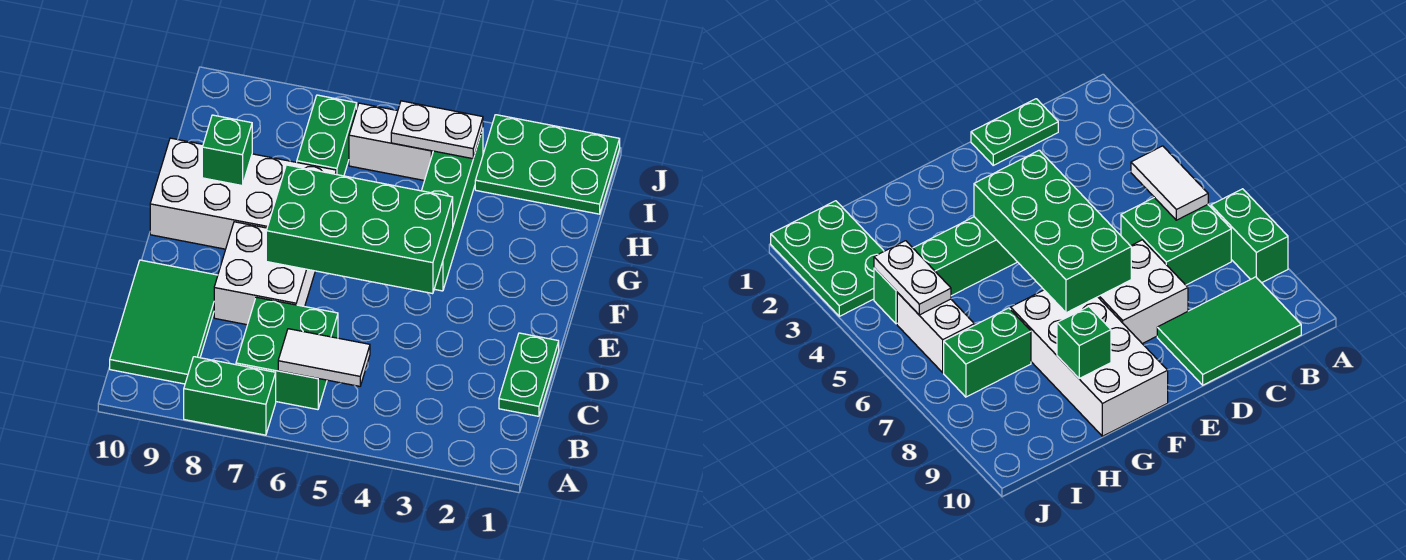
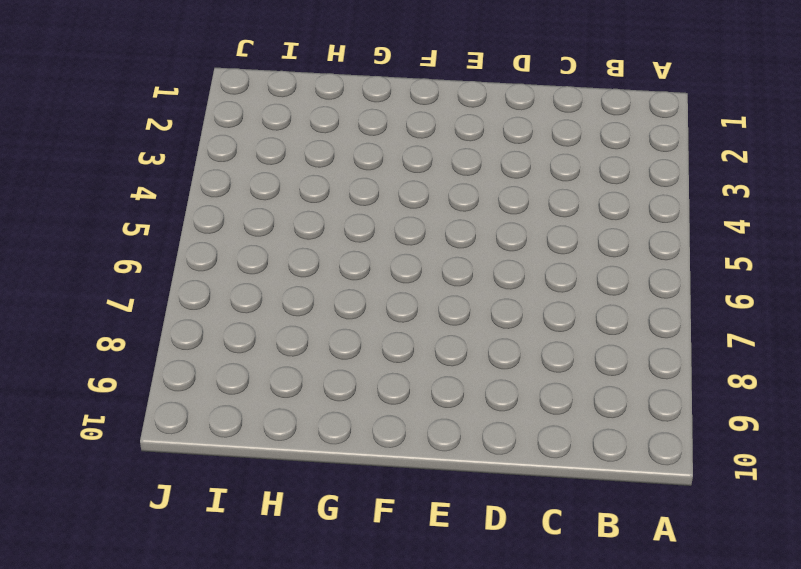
none -> green brick A7:A8 level 1
none -> green brick B6:C7 level 1
none -> green tile B9:D10 level 1

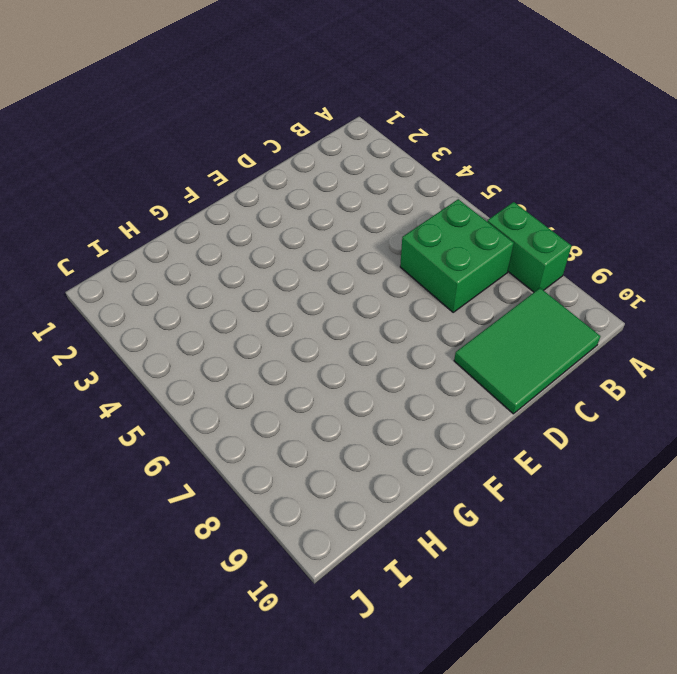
none -> green plate C1:D1 level 1
none -> white brick D7:E8 level 1
none -> green brick F4:I4 level 1

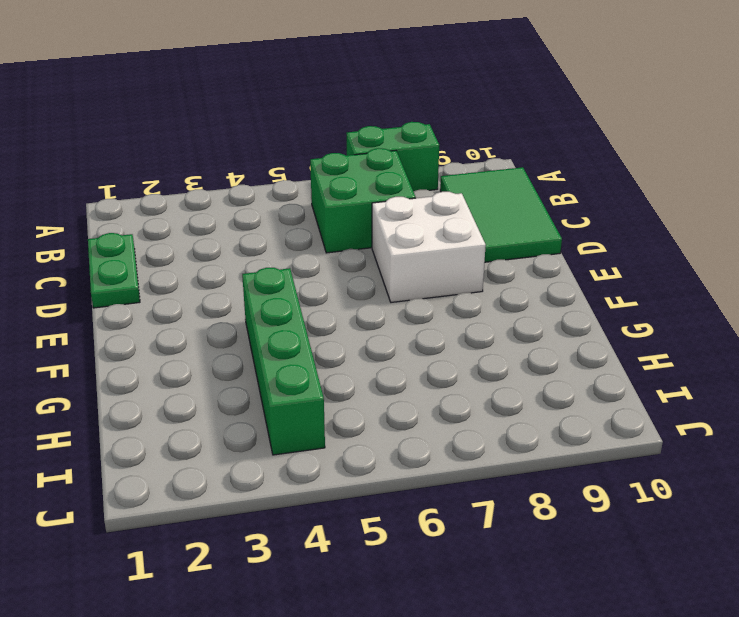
none -> white brick F7:G10 level 1
none -> green brick H7:I7 level 1
none -> green plate I1:J3 level 1

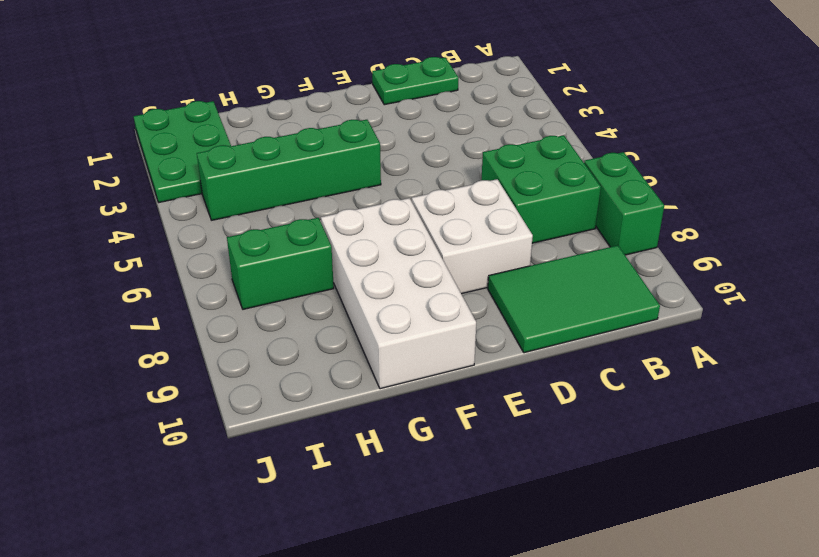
none -> white brick I5:I6 level 1
none -> white tile B5:B6 level 2
none -> green brick E4:F7 level 2

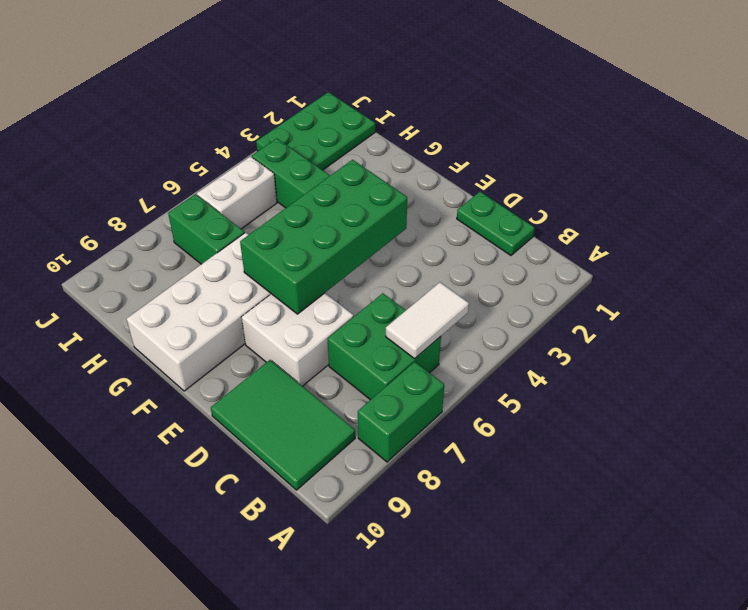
none -> green brick G9 level 2
none -> white plate I4:I5 level 2

